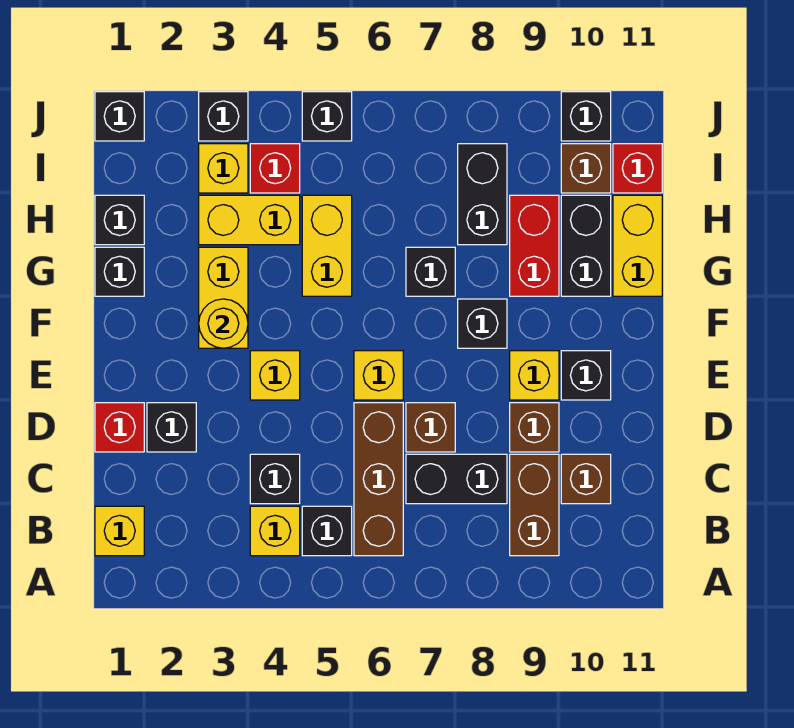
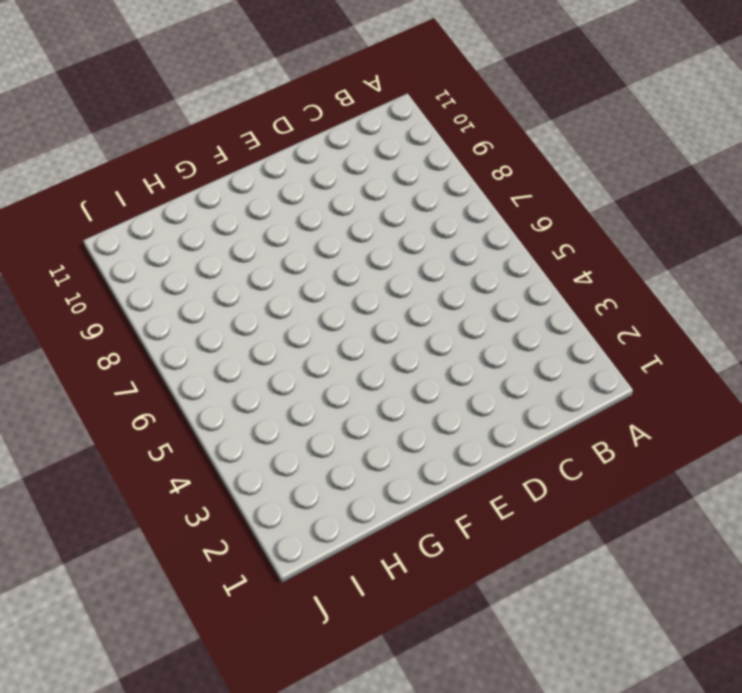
none -> yellow brick B1 level 1
none -> yellow brick B4 level 1
none -> black brick B5 level 1
none -> brown brick B6:D6 level 1

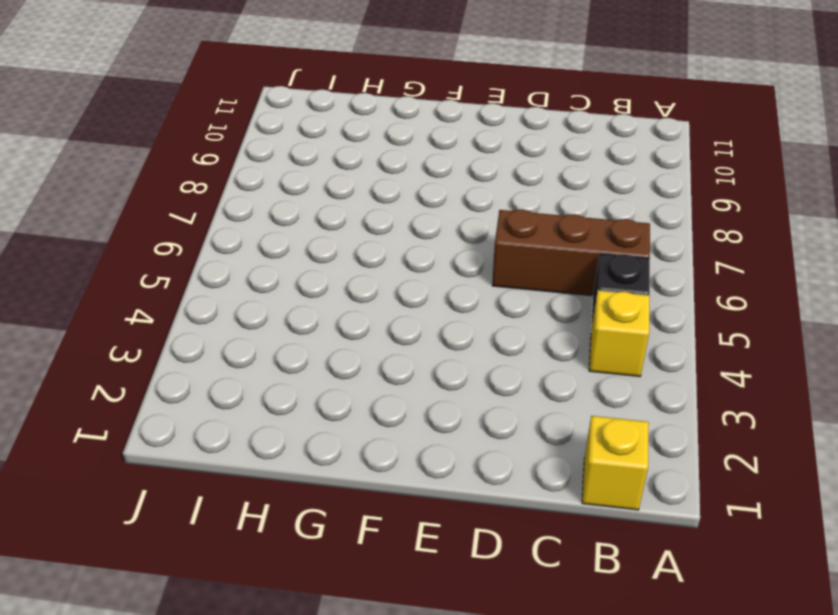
none -> brown brick B9:C9 level 1
none -> black brick C4 level 1
none -> black brick C7:C8 level 1
none -> brown brick C10 level 1

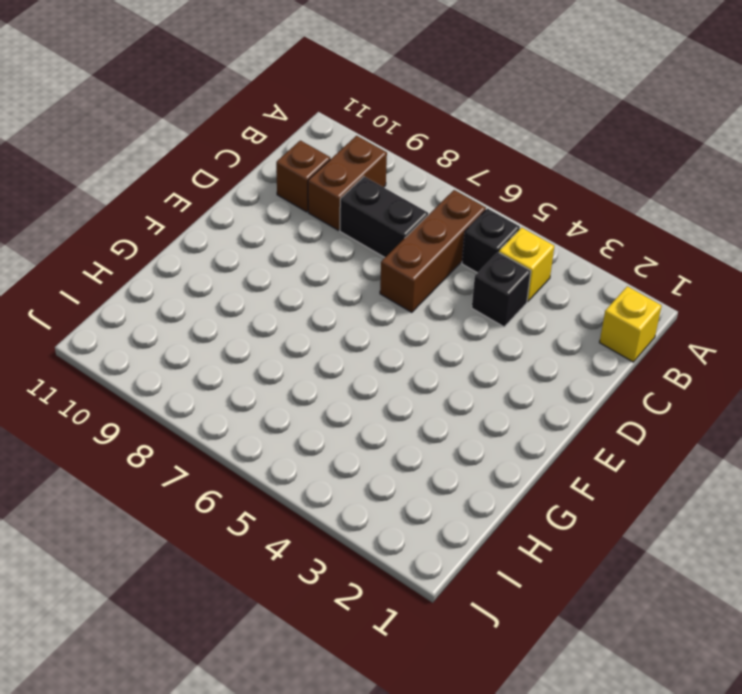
none -> red brick D1 level 1
none -> black brick D2 level 1
none -> brown brick D7 level 1
none -> brown brick D9 level 1

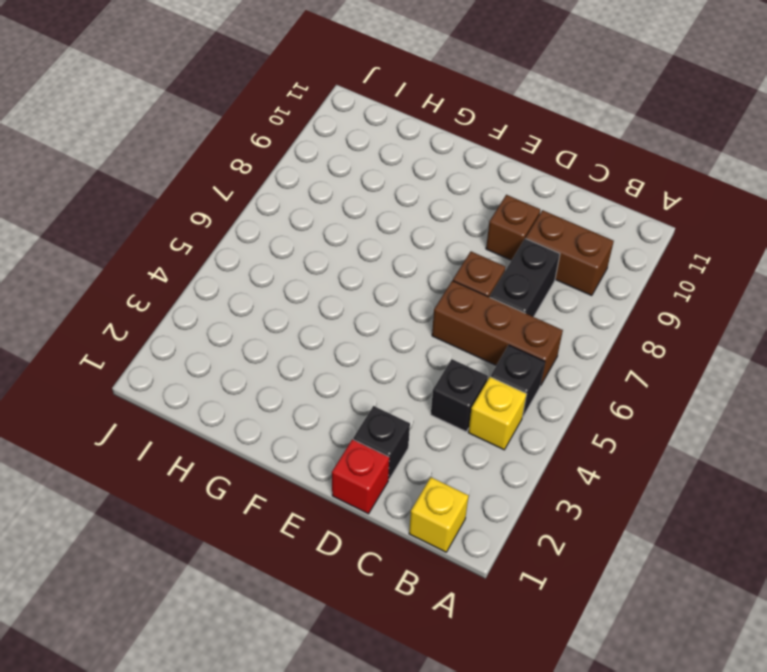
none -> brown brick C10 level 1
none -> yellow brick E4 level 1
none -> yellow brick E6 level 1
none -> yellow brick E9 level 1

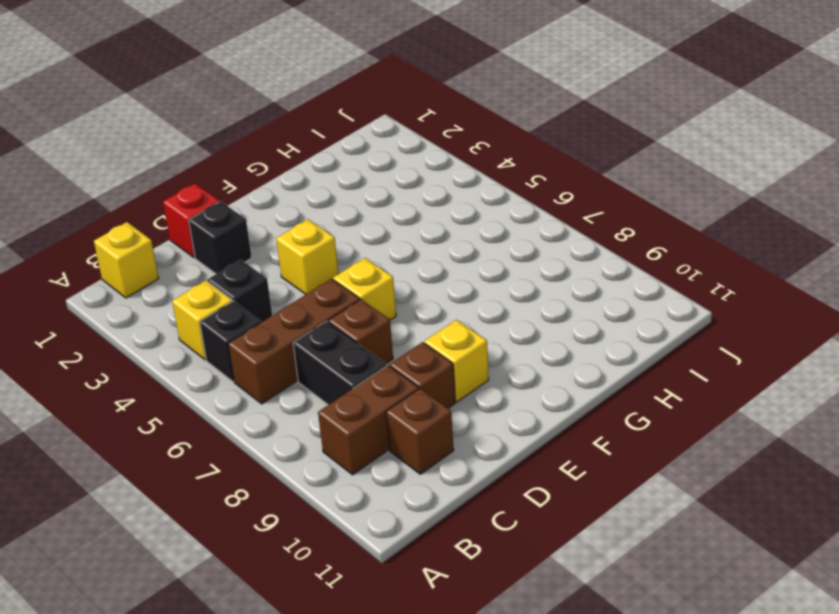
none -> black brick E10 level 1
none -> yellow brick F3:G3 level 1
none -> black brick F8 level 1
none -> black brick G1 level 1

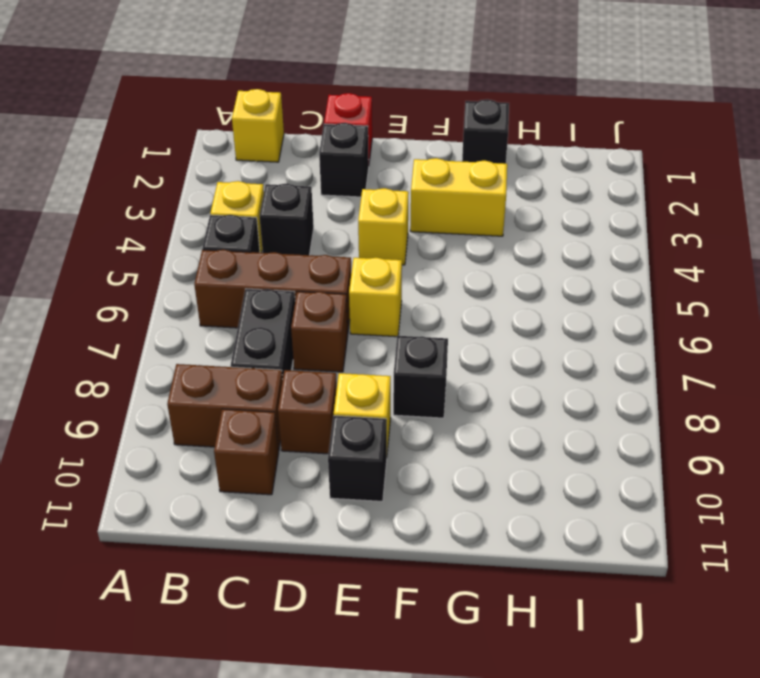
none -> yellow brick G5:H5 level 1
none -> black brick G7 level 1
none -> red brick G9:H9 level 1
none -> black brick G10:H10 level 1

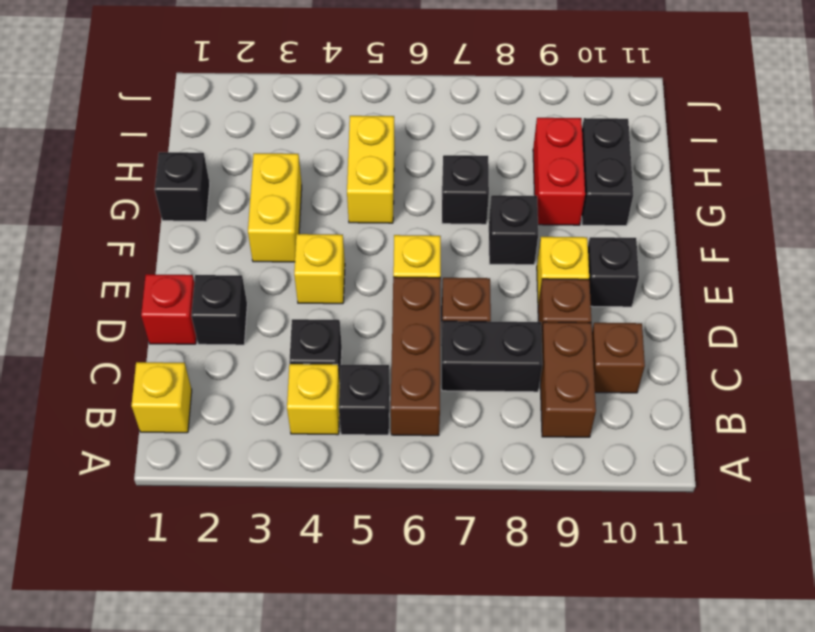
none -> yellow brick G11:H11 level 1
none -> black brick H1 level 1
none -> yellow brick H3:H4 level 1
none -> black brick H8:I8 level 1

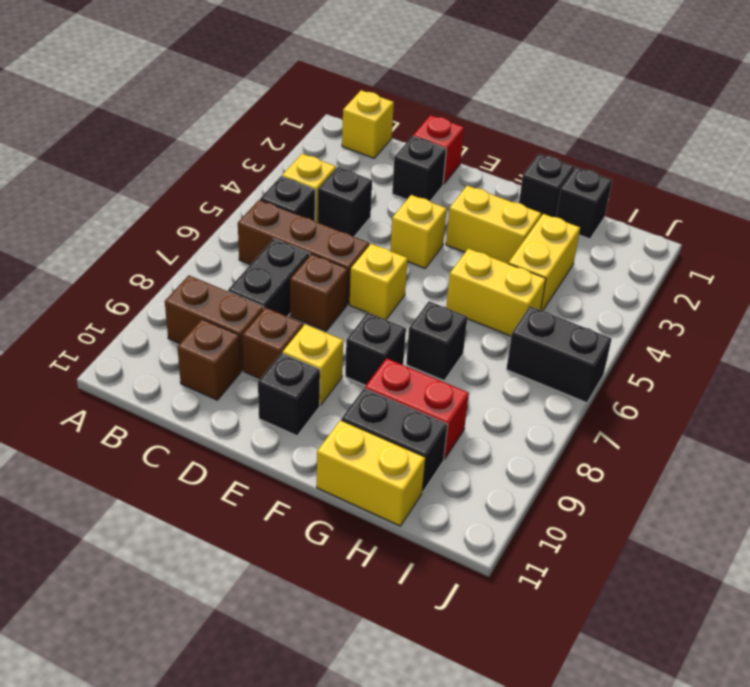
black brick I6:J6 level 1 -> black brick H8:I8 level 1
none -> yellow brick I3 level 1
none -> red brick I4 level 1
none -> brown brick I10 level 1
none -> red brick I11 level 1

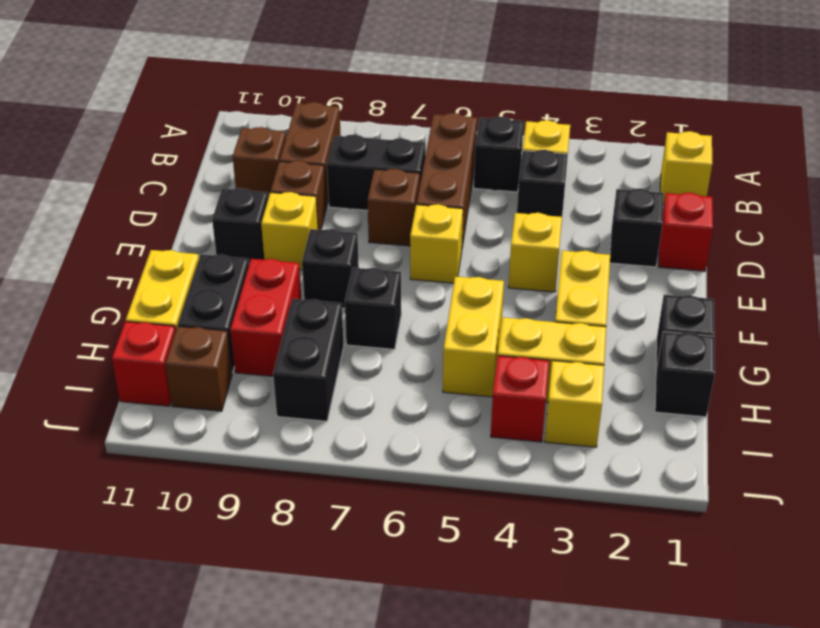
none -> black brick J1 level 1
none -> black brick J3 level 1
none -> black brick J5 level 1
none -> black brick J10 level 1

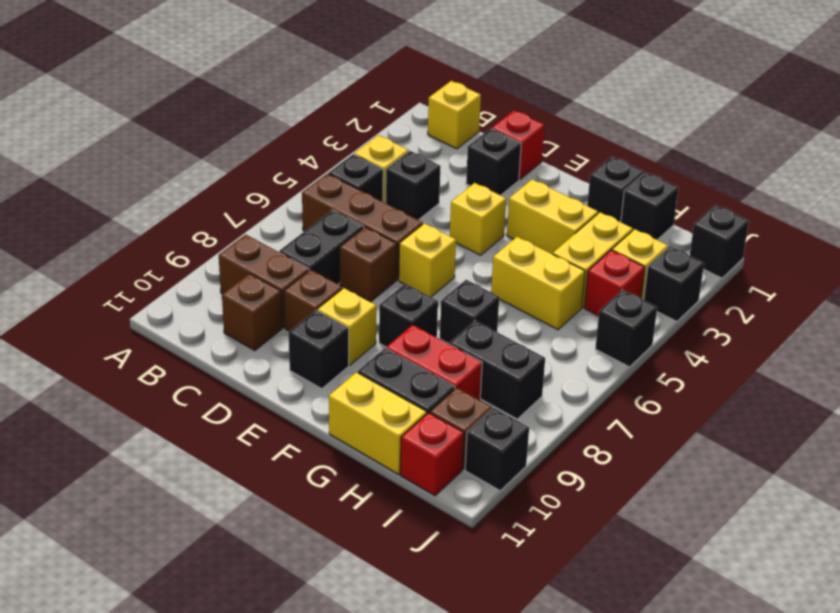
none -> yellow round brick F3 level 2

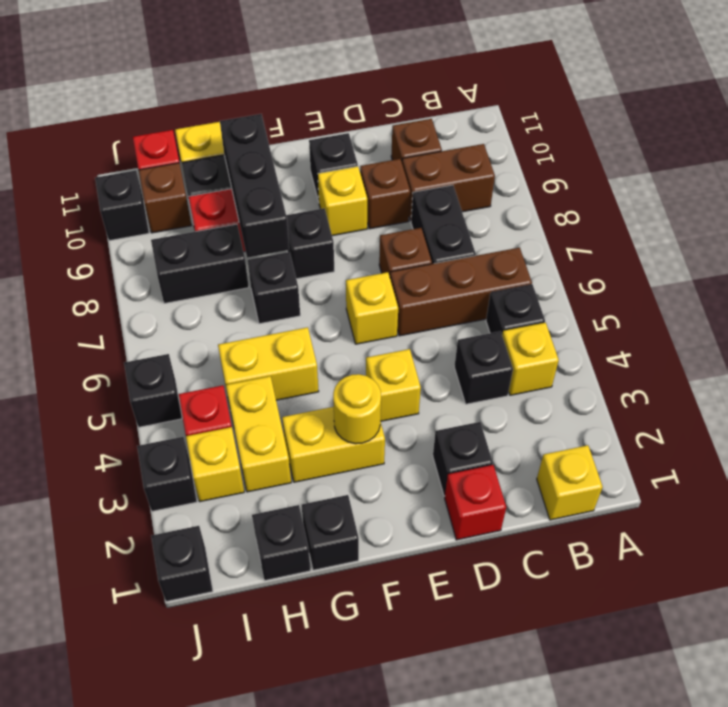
black brick G8:G10 level 2 -> none

